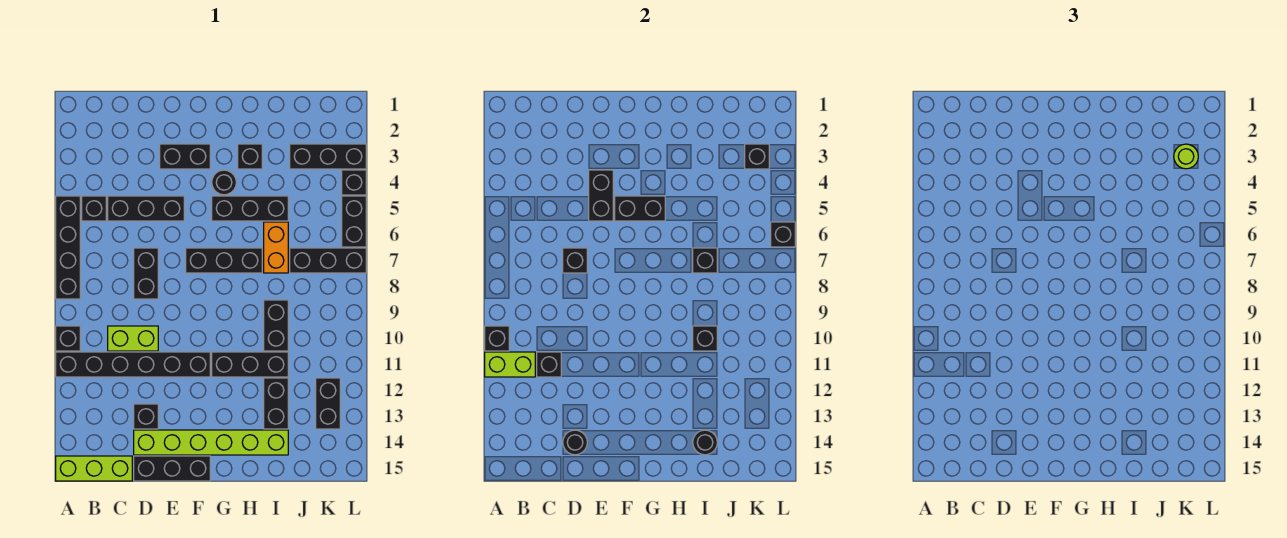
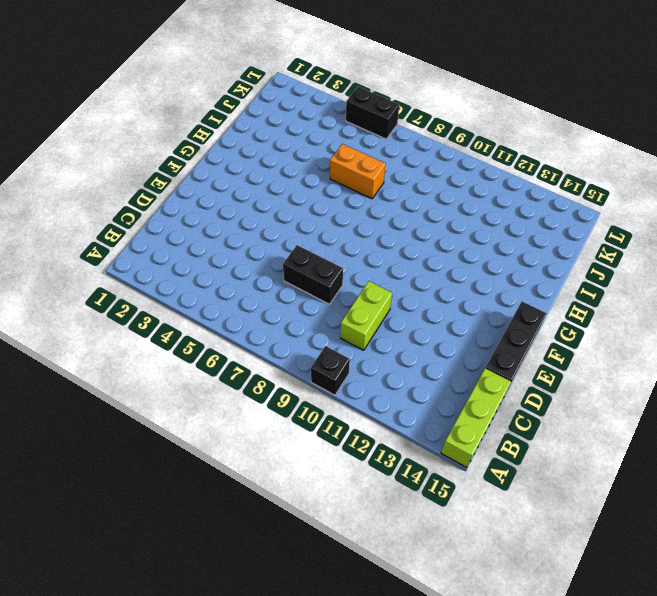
none -> black brick A5:A8 level 1
none -> black brick A11:F11 level 1
none -> black brick B5 level 1
none -> black brick C5:E5 level 1

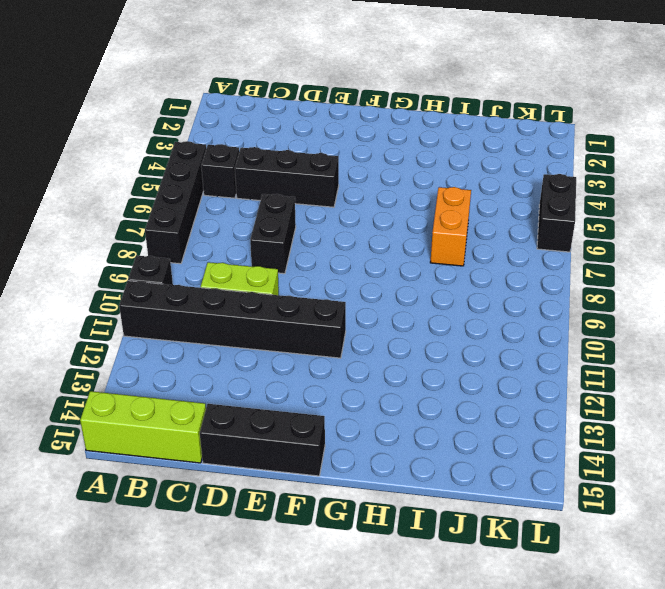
none -> black brick D13 level 1
none -> lime brick D14:I14 level 1
none -> black brick E3:F3 level 1
none -> black brick F7:H7 level 1

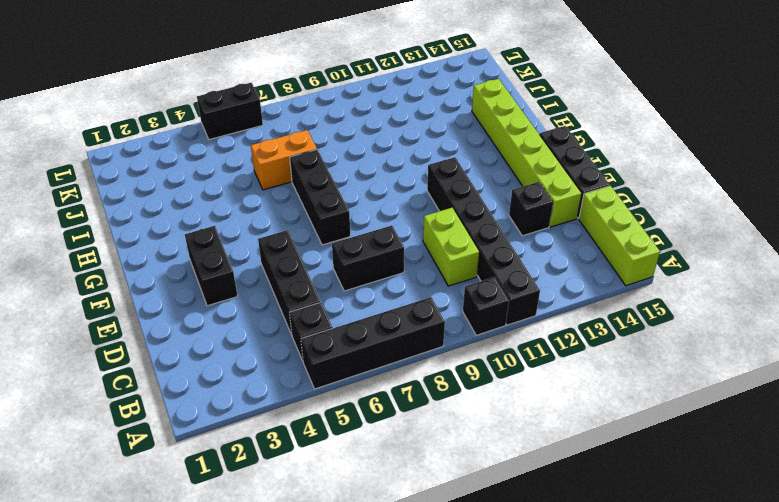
none -> black round brick G4 level 1
none -> black brick G5:I5 level 1
none -> black brick G11:I11 level 1
none -> black brick H3 level 1

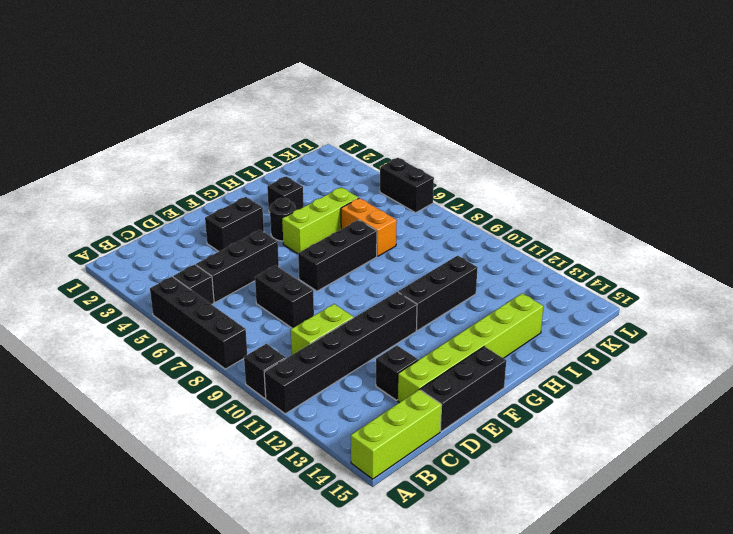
lime brick G5:I5 level 1 -> black brick G5:I5 level 1
none -> black brick I9:I10 level 1
none -> black brick I12:I13 level 1
none -> black brick J3:L3 level 1
none -> black brick J7:L7 level 1

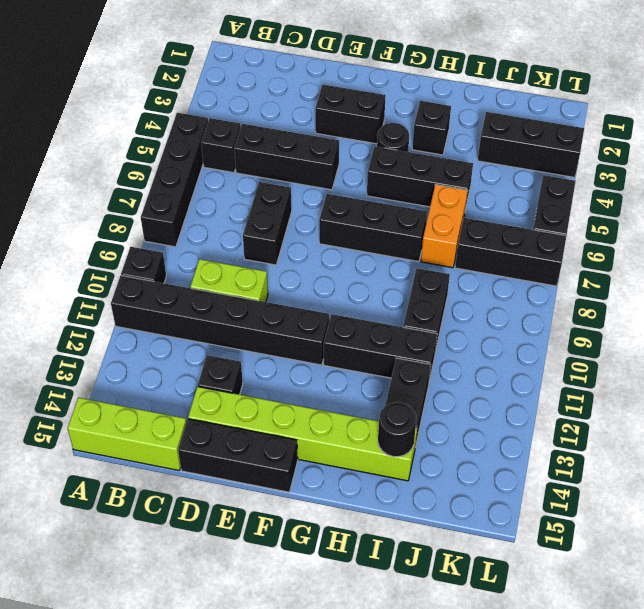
none -> black brick K12:K13 level 1
none -> black brick L4 level 1
none -> black brick A10 level 2
none -> lime brick A11:B11 level 2

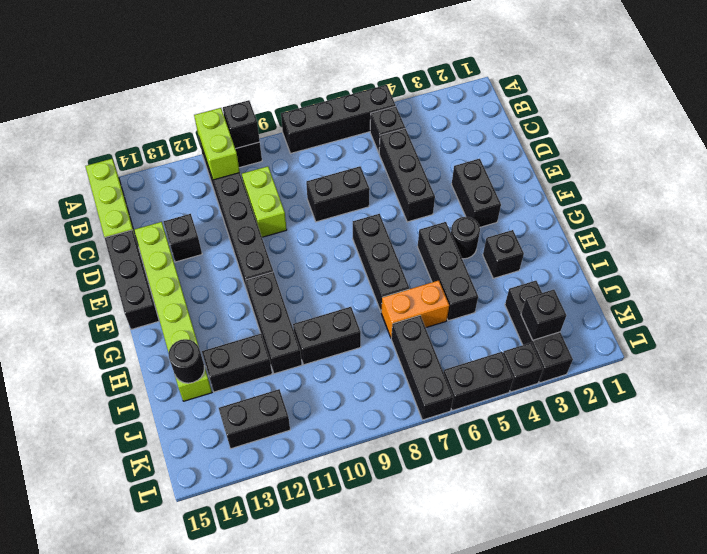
none -> black brick C11 level 2
none -> black brick D7 level 2
none -> black round brick D14 level 2
none -> black brick E4:E5 level 2

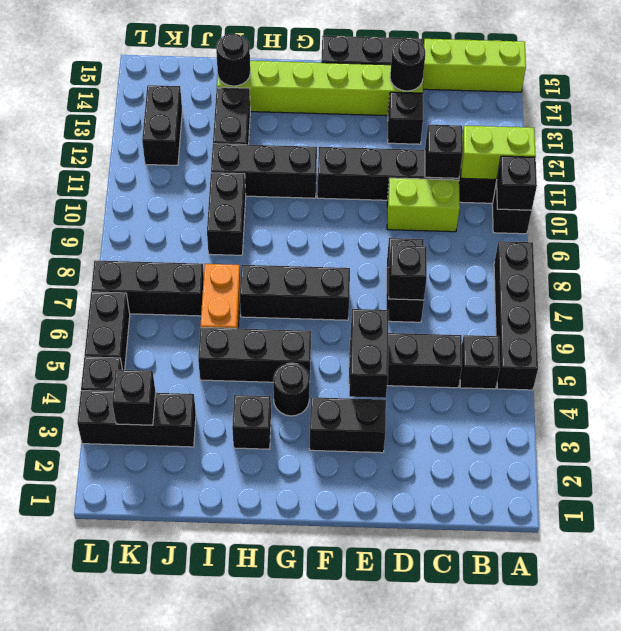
none -> black brick F5:G5 level 2
none -> black brick I7 level 2
none -> black brick I10 level 2
none -> black brick L6 level 2

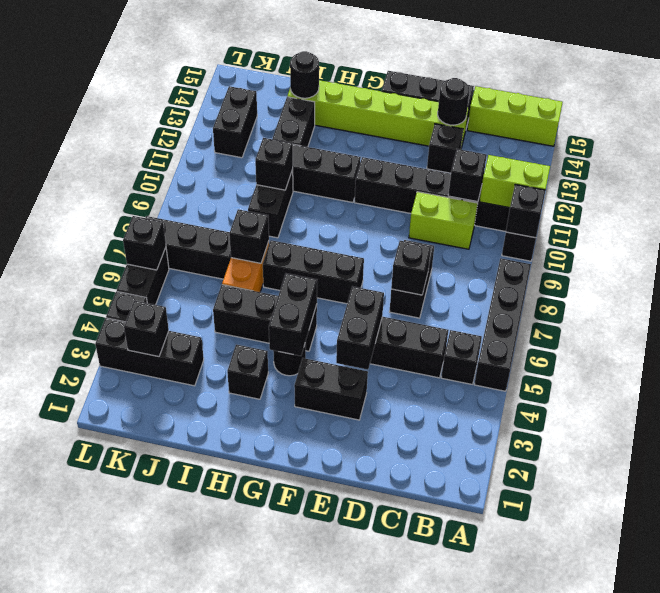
black brick G4:G5 level 2 -> black brick F5:G5 level 2
none -> lime round brick K3 level 3

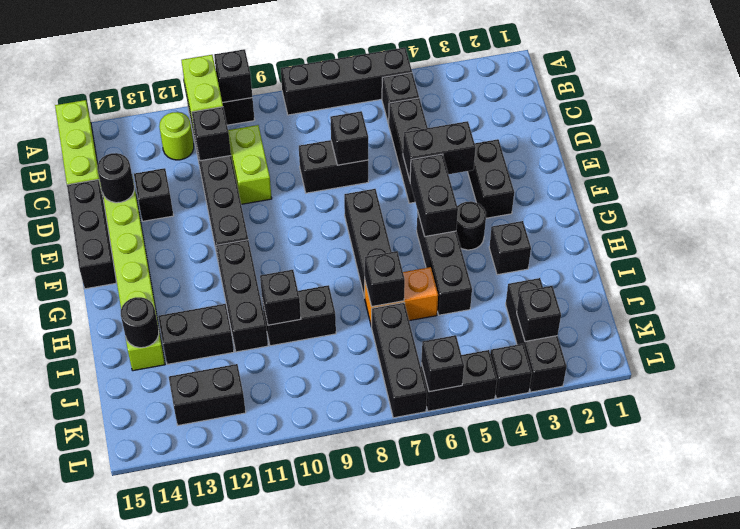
lime round brick B12 level 1 -> lime round brick K3 level 3

